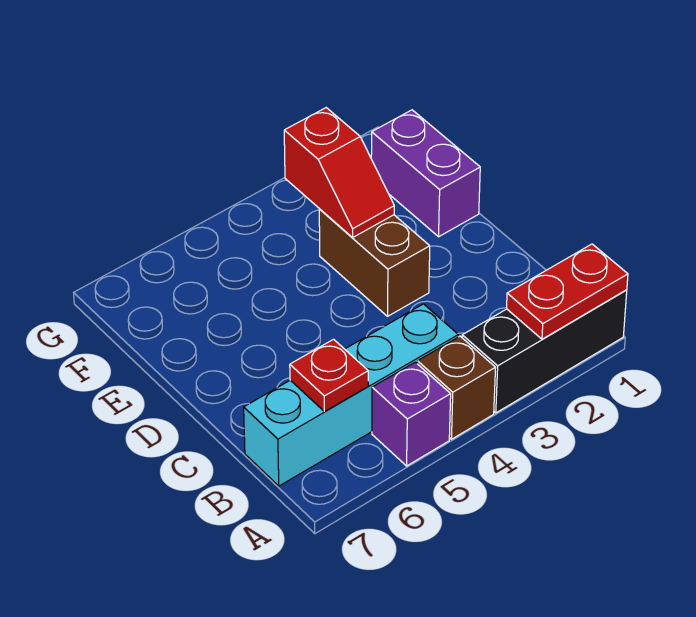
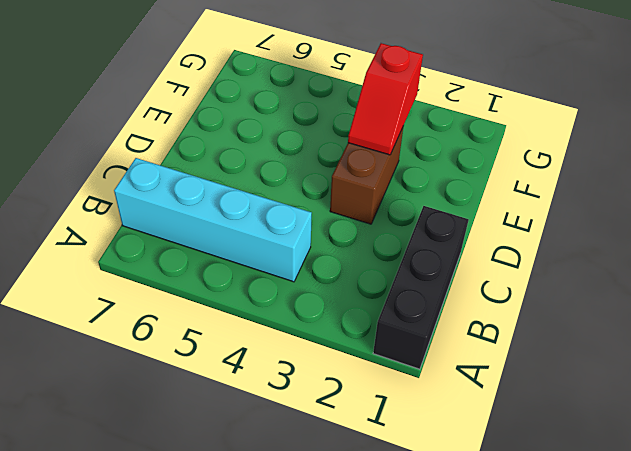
black brick A1:C1 level 1 -> black brick A1:A3 level 1
none -> brown brick A4 level 1
none -> purple brick A5 level 1

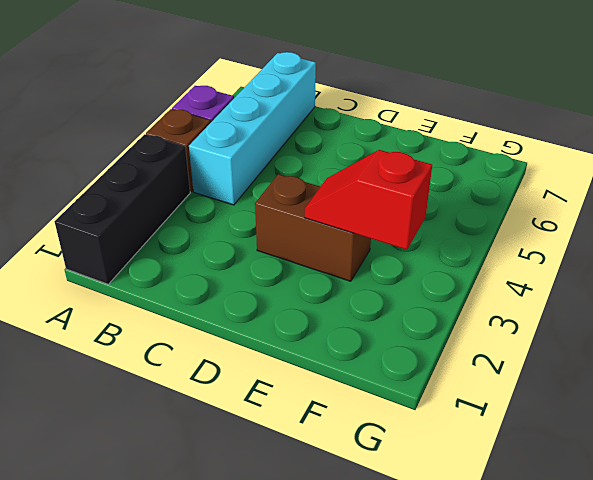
none -> purple brick E1:F1 level 1
none -> red plate A1:A2 level 2

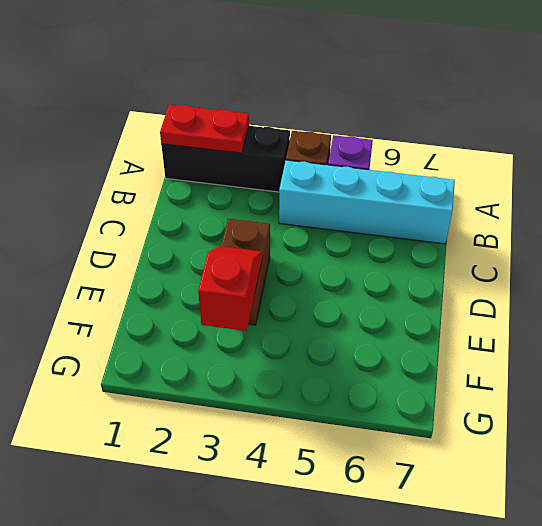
none -> purple brick E1:F1 level 1
none -> red plate B6 level 2

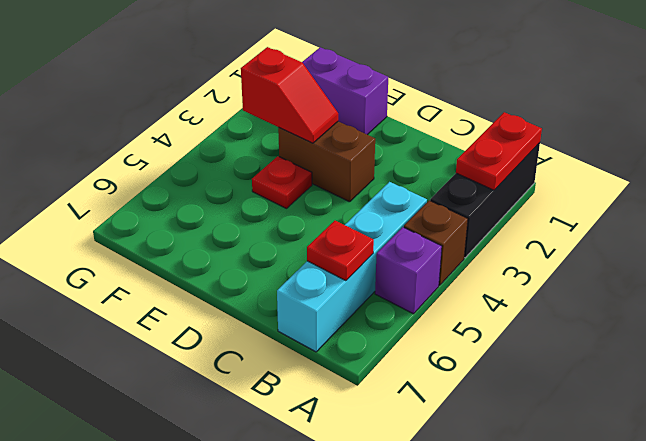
red plate E4 level 1 -> none

